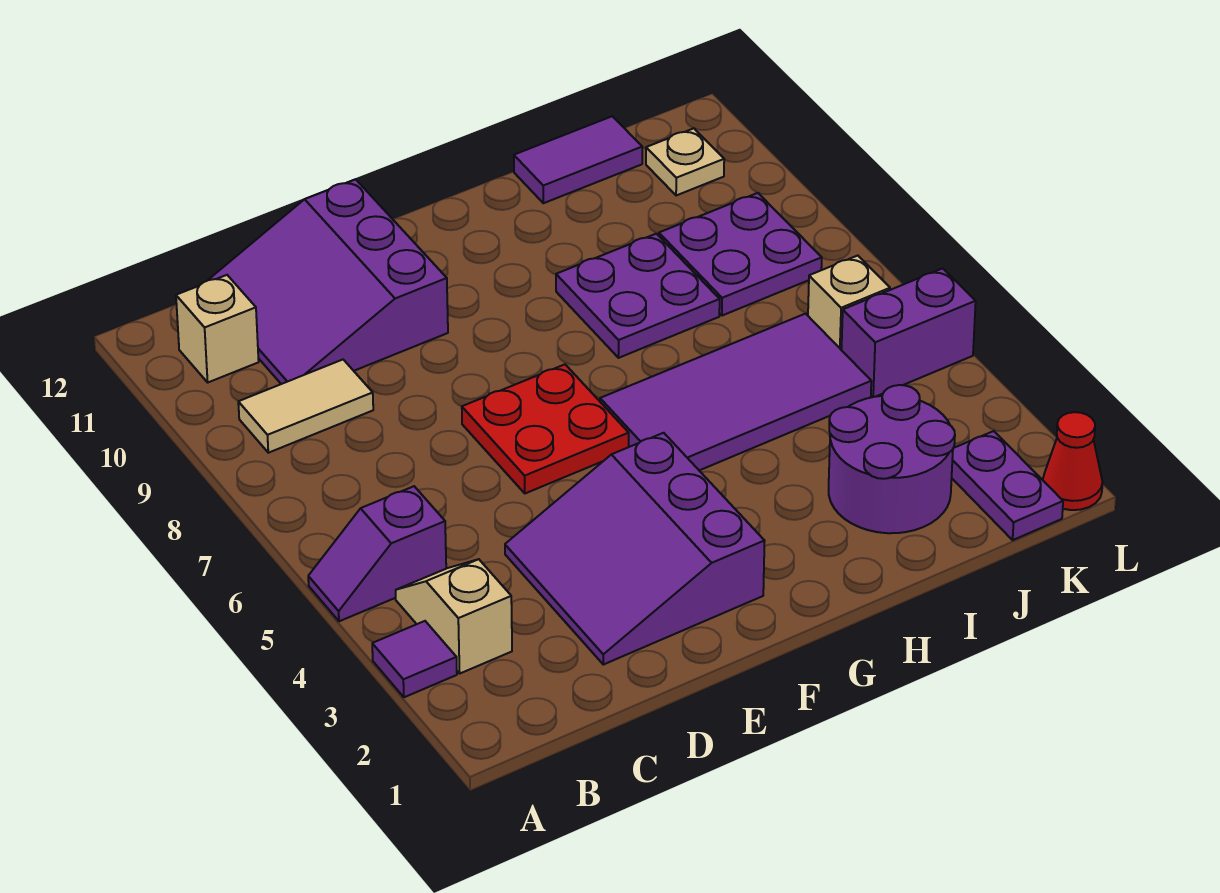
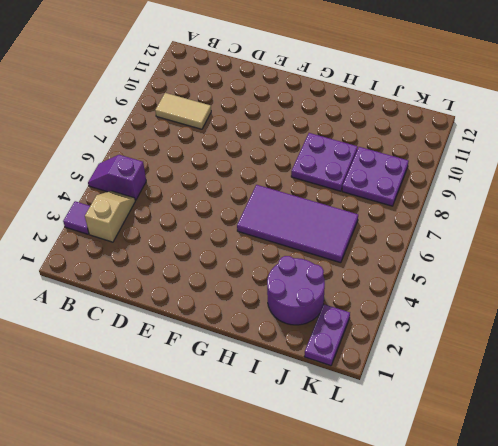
none -> tan brick B11 level 1
none -> purple slope C10:E12 level 1 top E
none -> purple slope D2:F4 level 1 top F

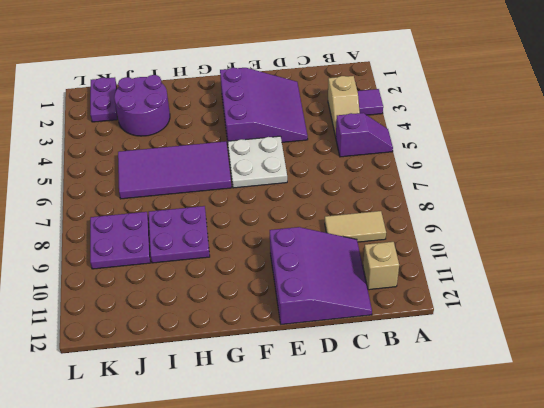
white plate E5:F6 level 1 -> red plate E6:F7 level 1
none -> purple tile I12:J12 level 1
none -> purple brick K5:L5 level 1
none -> tan brick K6 level 1

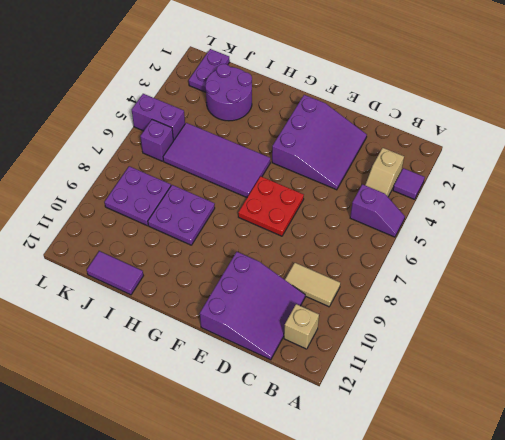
purple brick K6 level 1 -> tan brick K6 level 1
none -> tan plate K11 level 1
none -> red cone L1 level 1

